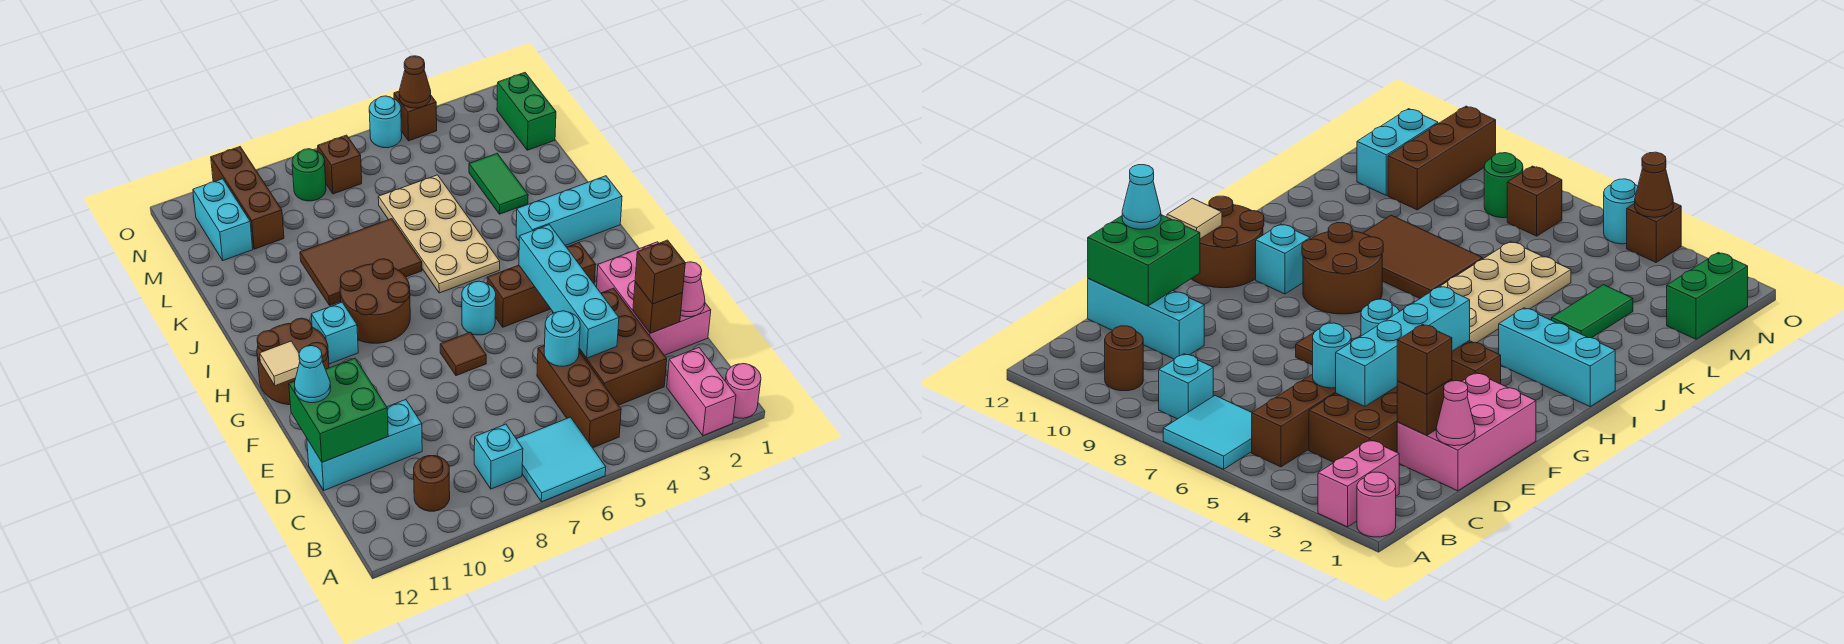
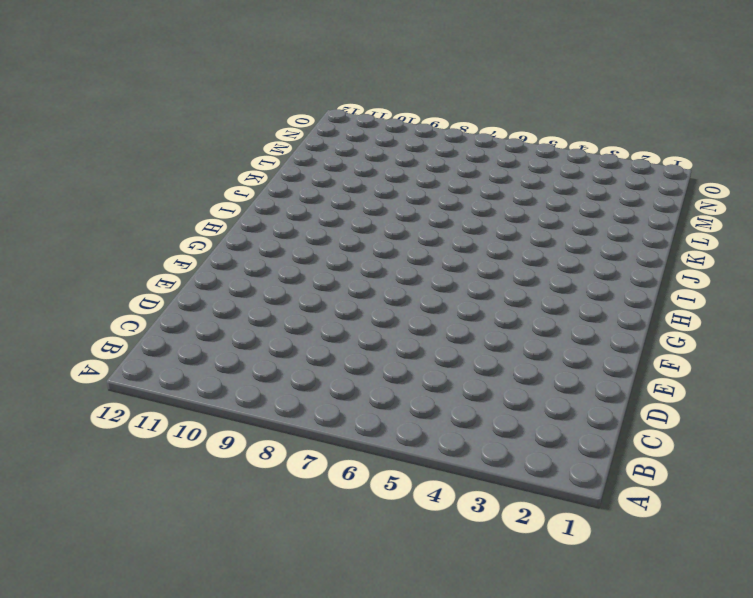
none -> pink round brick A1 level 1
none -> pink brick A2:B2 level 1
none -> cyan tile A6:B7 level 1
none -> brown brick B5:D5 level 1

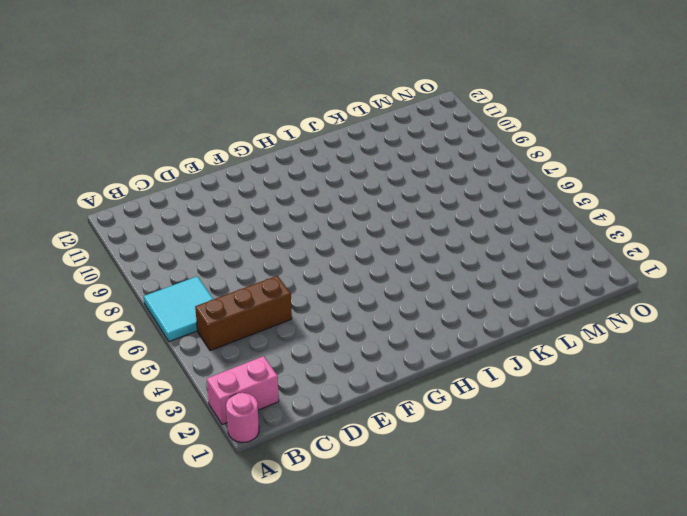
none -> cyan brick B8 level 1
none -> brown round brick B10 level 1
none -> brown brick C3:E4 level 1
none -> pink brick D1:F2 level 1

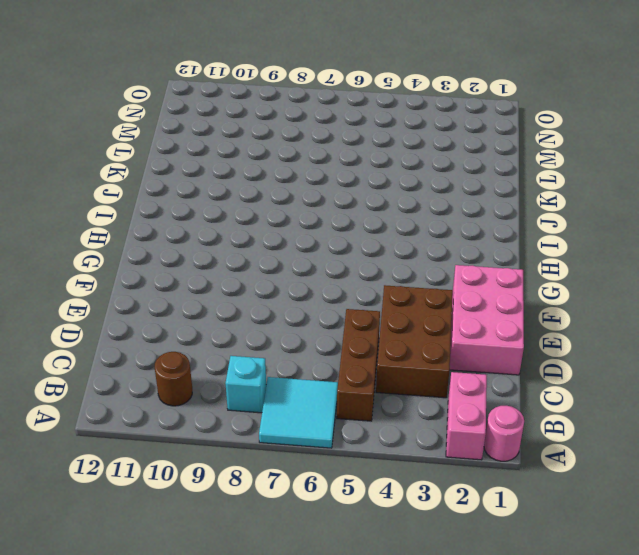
none -> cyan brick D10:D12 level 1
none -> brown tile F7 level 1
none -> brown brick G3:G5 level 1
none -> cyan round brick G6 level 1

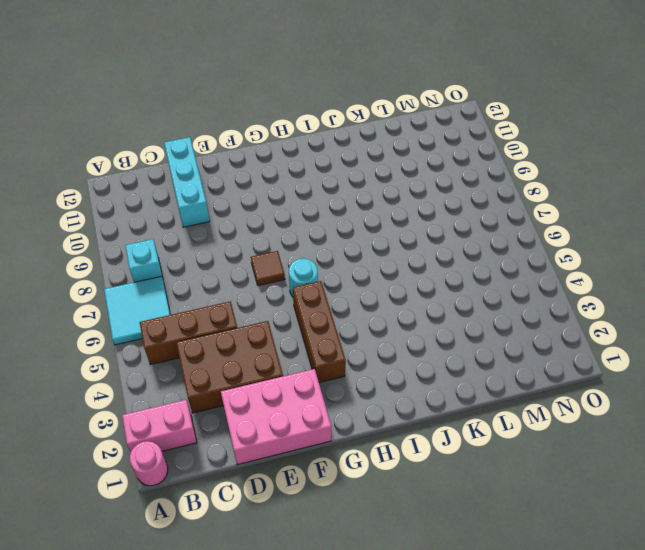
none -> brown round brick B10 level 1
none -> brown round brick G11:H12 level 1
none -> brown round brick H8:I9 level 1
none -> cyan brick H10 level 1

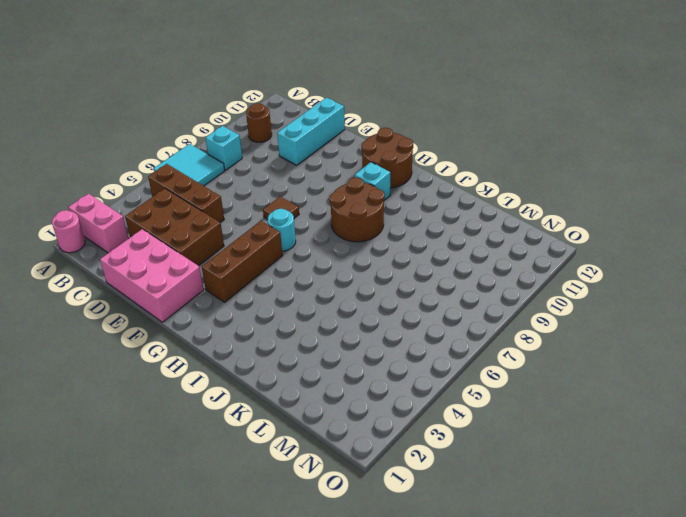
none -> cyan brick I1:I3 level 1
none -> tan plate I5:L6 level 1
none -> brown tile J7:K9 level 1
none -> green tile K3:L3 level 1

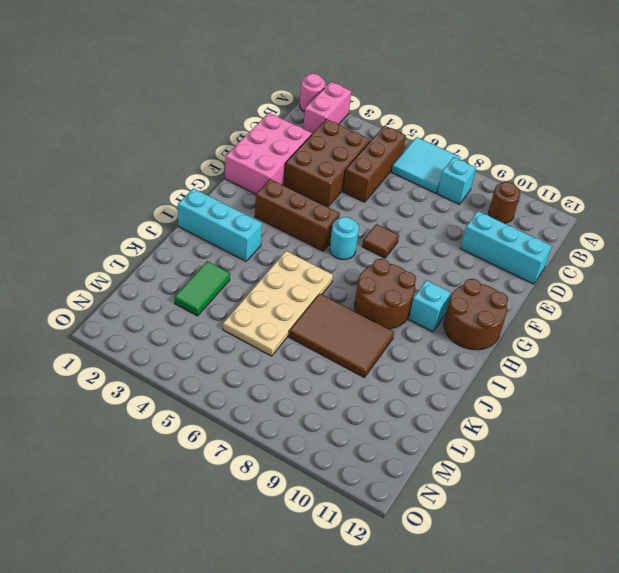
none -> green brick M1:N1 level 1
none -> brown brick M10:O10 level 1
none -> cyan brick M11:N11 level 1
none -> brown brick N7 level 1

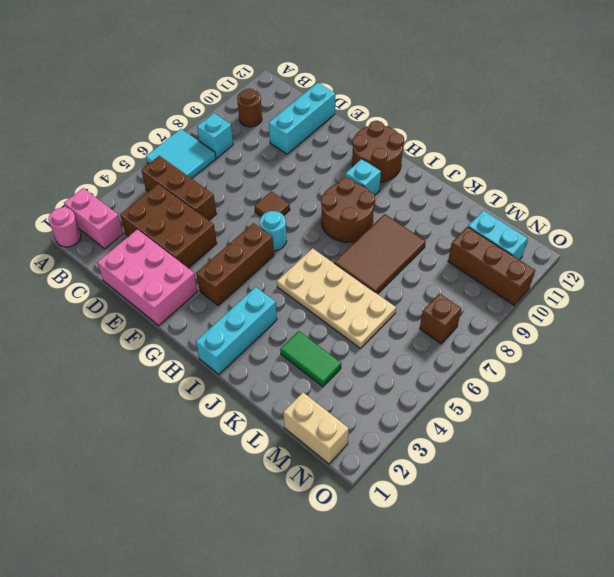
tan brick M1:N1 level 1 -> green brick M1:N1 level 1
none -> green round brick N8 level 1
none -> brown brick O4 level 1
none -> cyan round brick O5 level 1
none -> pink cone D1 level 2

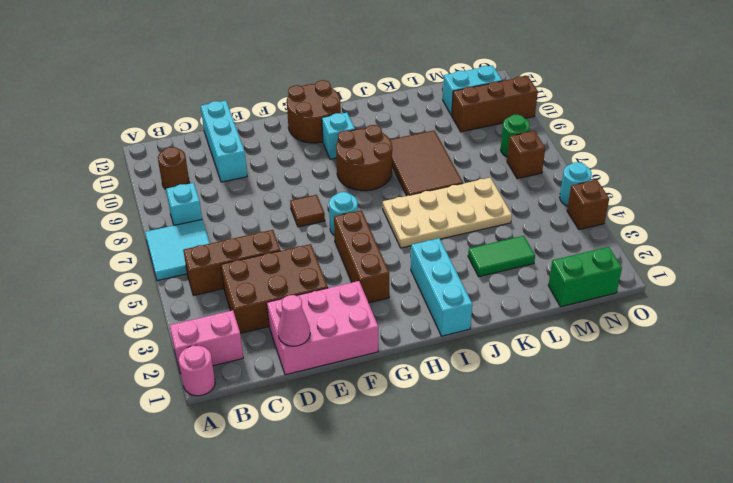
none -> brown brick D2 level 2
none -> cyan brick D4:G4 level 2
none -> cyan round brick D5 level 2
none -> green brick D11:E12 level 2

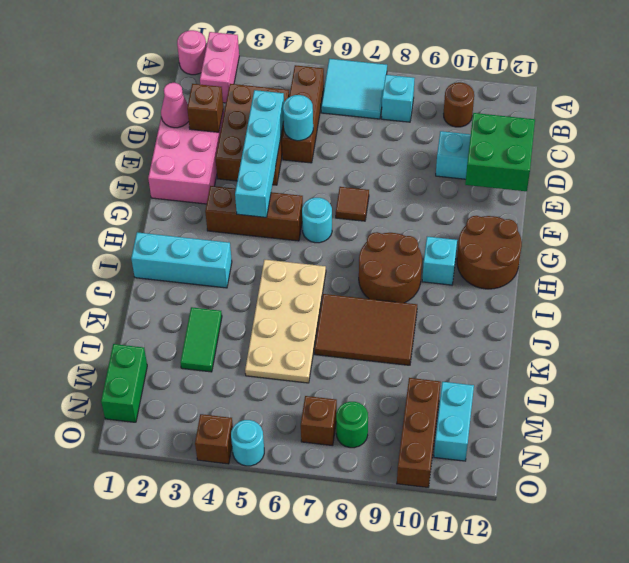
none -> tan tile G12 level 2
none -> brown cone O4 level 2
none -> brown brick D2 level 3
none -> cyan cone E12 level 3

